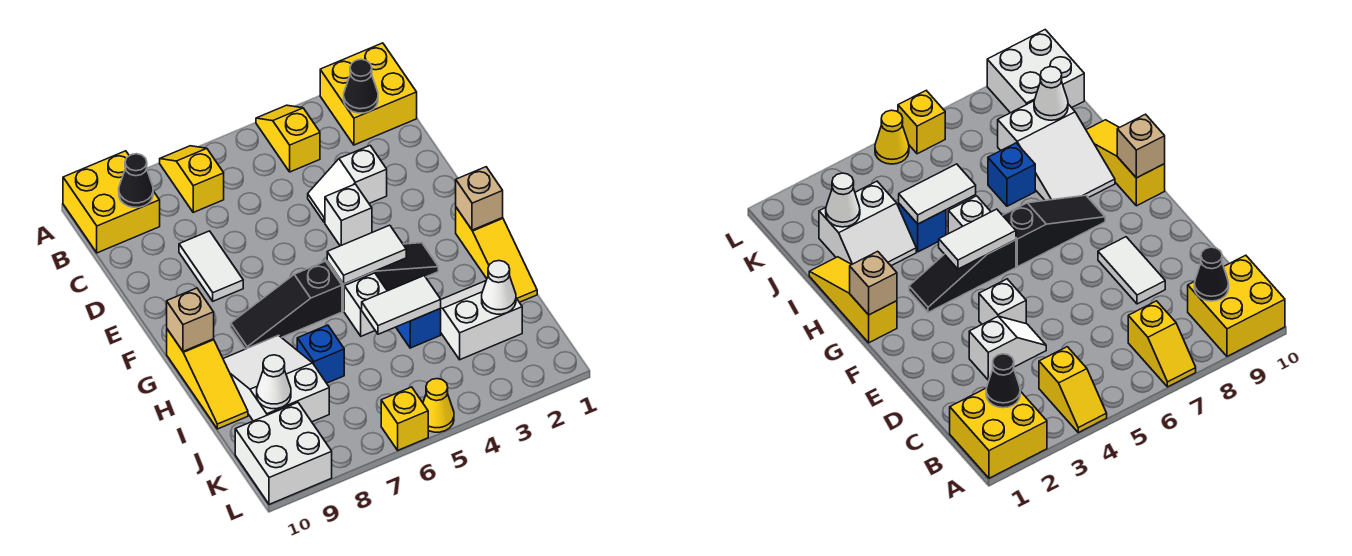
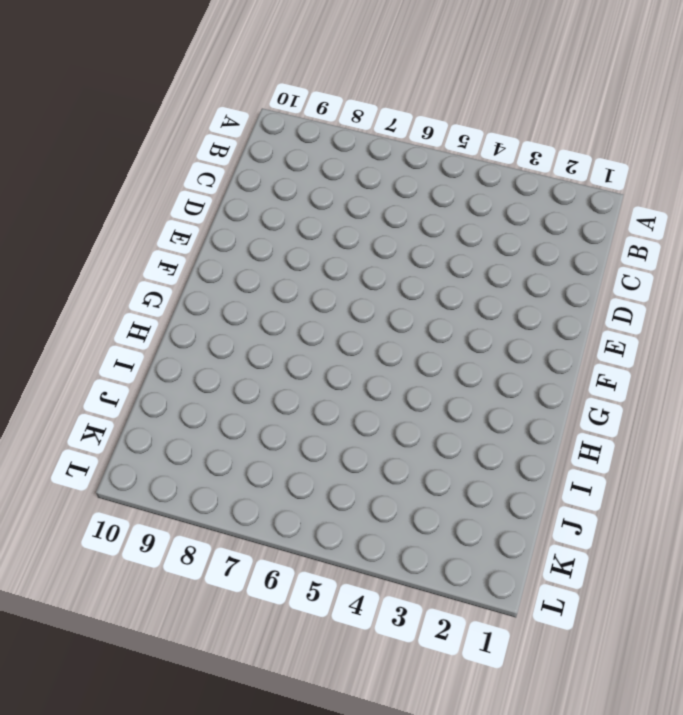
none -> yellow brick A1:B2 level 1
none -> yellow slope A4:B4 level 1 top B
none -> yellow slope A7:B7 level 1 top B

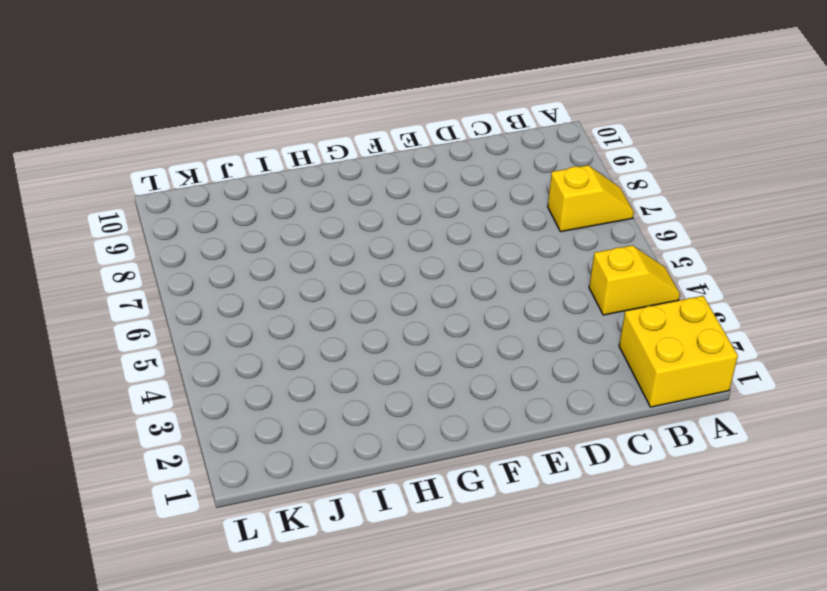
none -> yellow brick A9:B10 level 1
none -> white slope D3:D4 level 1 top 3
none -> white tile D8:E8 level 1

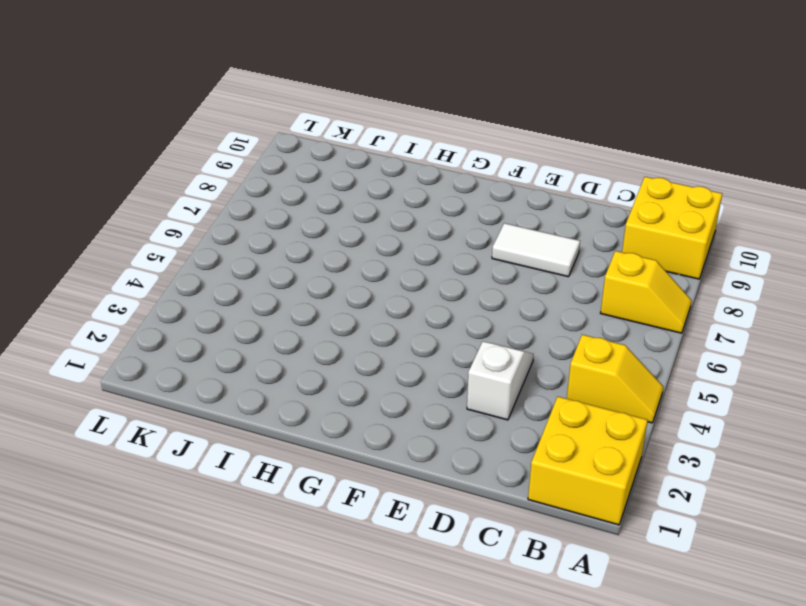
none -> white brick E4 level 1
none -> yellow slope G1:I1 level 1 top G
none -> black slope G3:G5 level 1 top 5

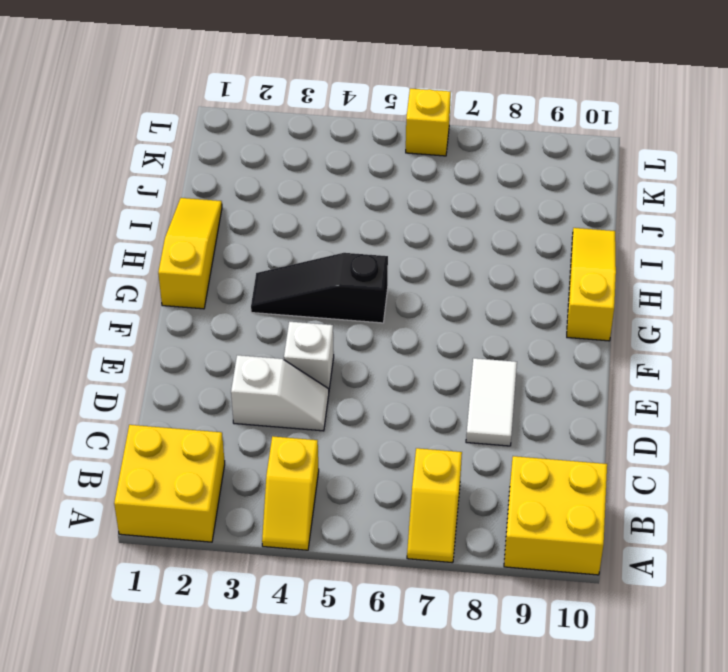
none -> black slope G6:G8 level 1 top 6
none -> white brick H5 level 1
none -> white slope H8:J9 level 1 top J

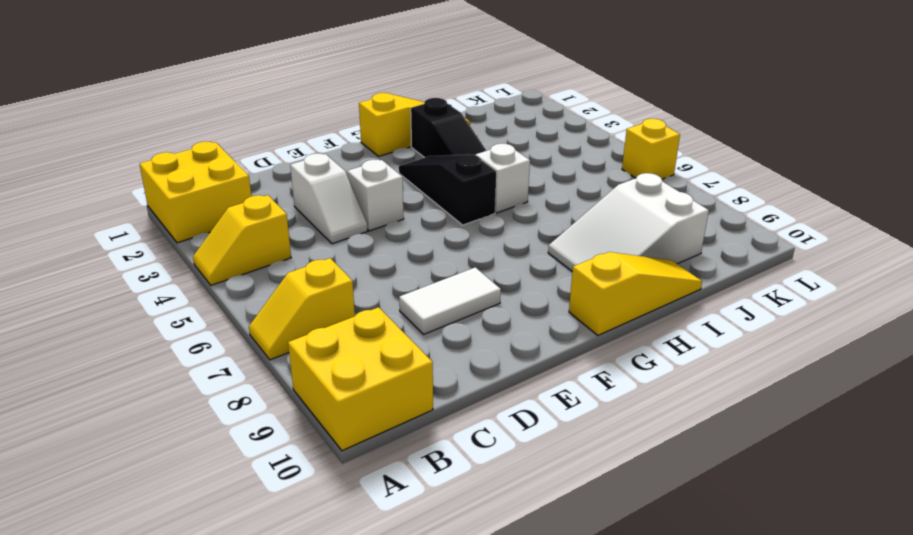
black slope H2:H4 level 1 top 2 -> black slope G6:G8 level 1 top 6
none -> white slope I2:J3 level 1 top J
none -> blue brick I4 level 1
none -> blue brick I7 level 1

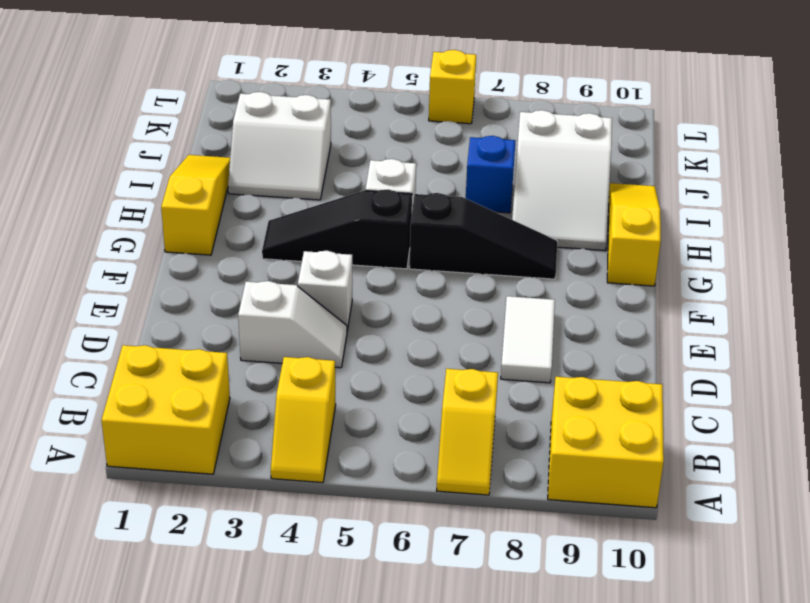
none -> blue brick I4 level 1
none -> white brick K9:L10 level 1
none -> yellow cone L5 level 1

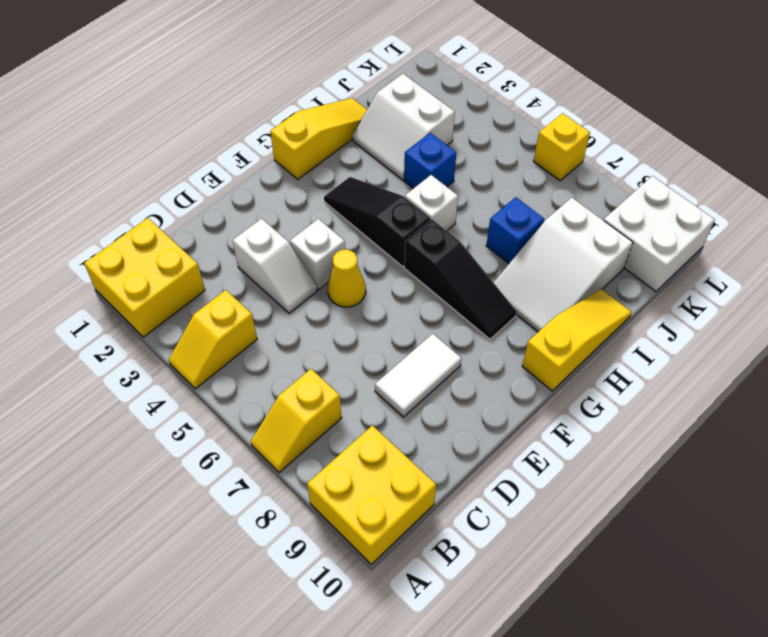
yellow cone E5 level 1 -> yellow cone L5 level 1
none -> black cone B2 level 2
none -> black cone B9 level 2
none -> tan brick G1 level 2

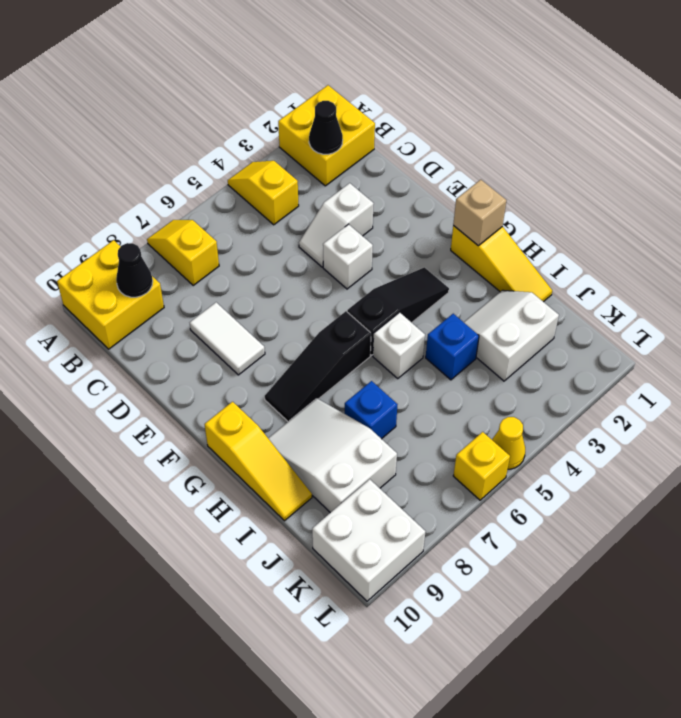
none -> white tile G4:G5 level 2
none -> tan brick G10 level 2
none -> white tile I4:I5 level 2

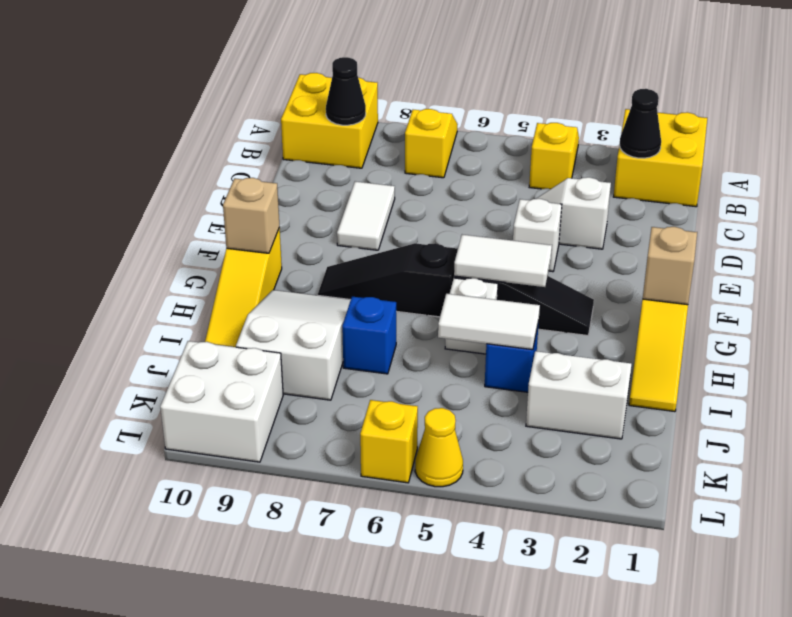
none -> white cone J2 level 2
none -> white cone J9 level 2

